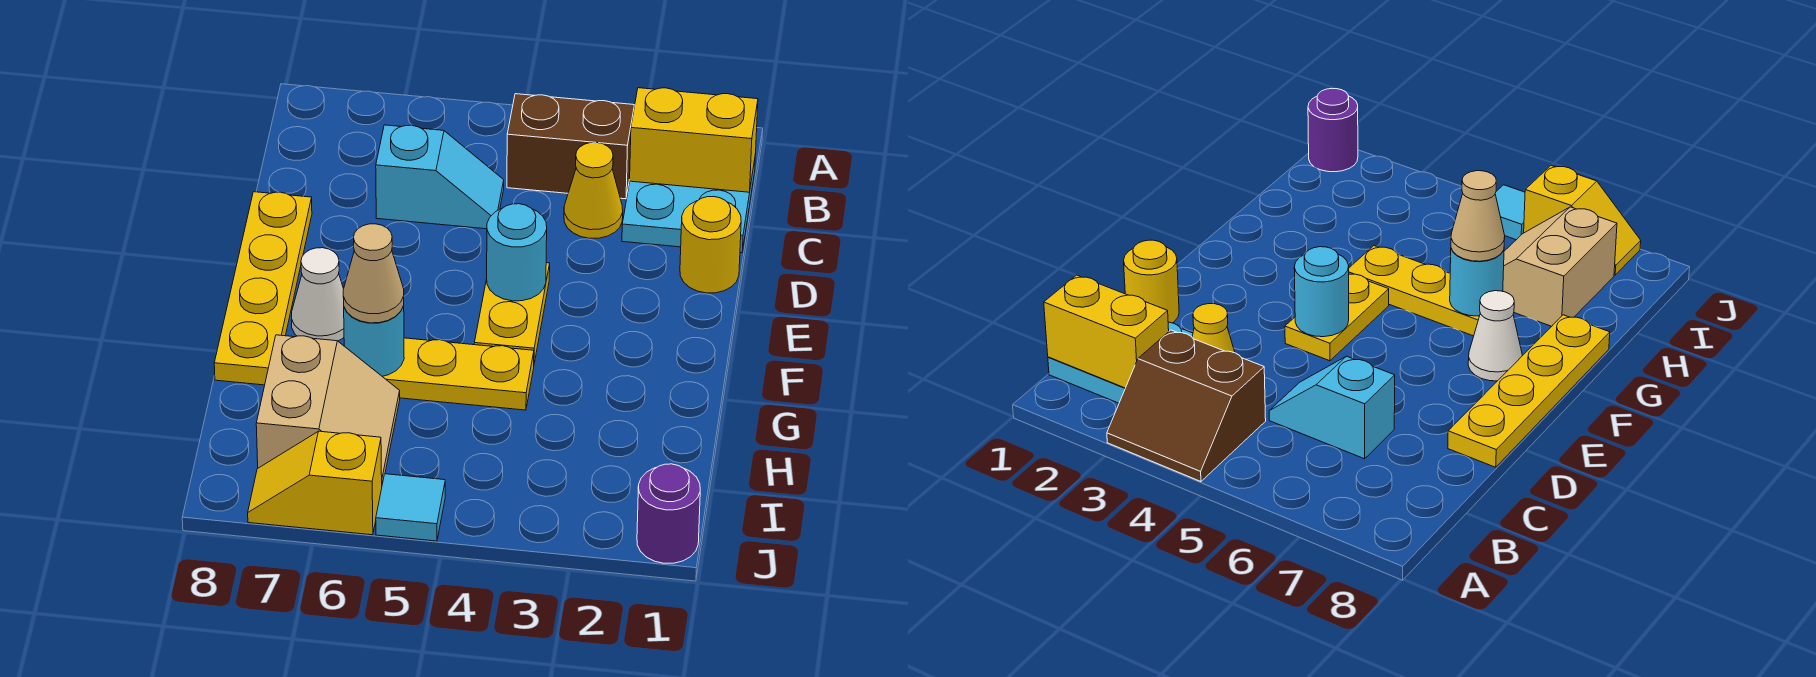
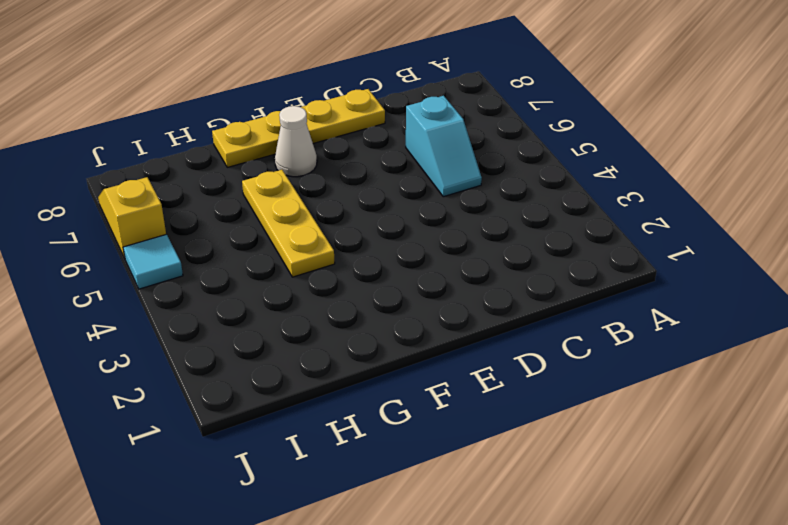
none -> brown slope A3:B4 level 1 top B
none -> cyan plate B1:C2 level 1
none -> yellow cone C3 level 1

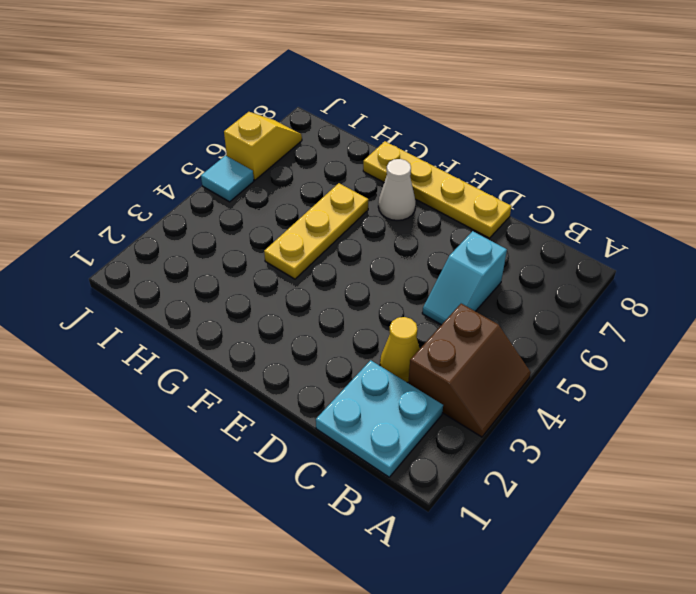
none -> yellow round brick D1 level 1
none -> yellow plate E4:F4 level 1
none -> tan slope H6:I7 level 1 top 7

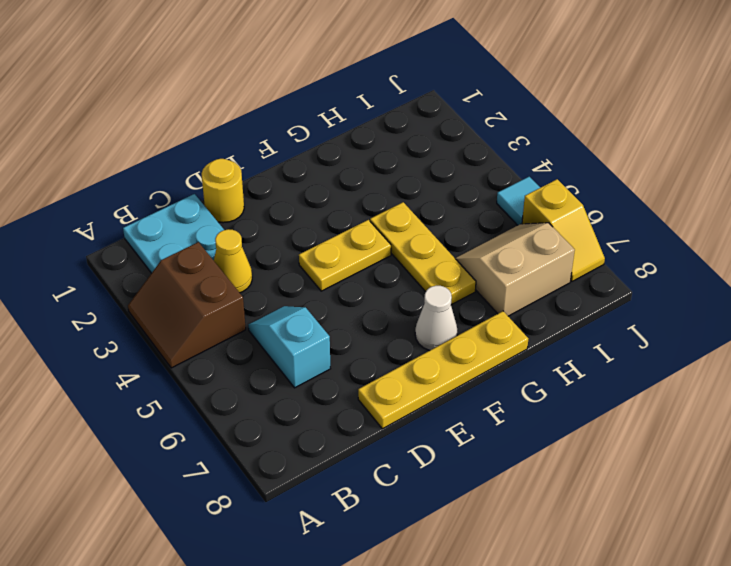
none -> purple round brick J1 level 1
none -> yellow brick B1:B2 level 2
none -> cyan round brick E4 level 2

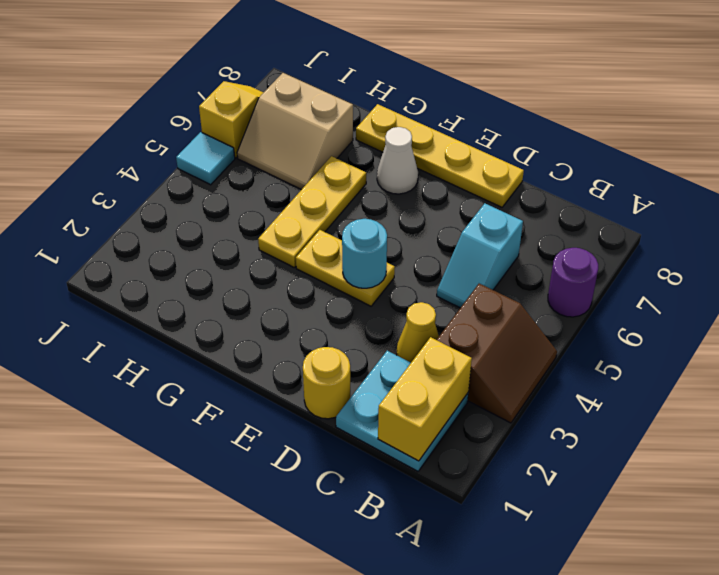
purple round brick A6 level 1 -> purple round brick J1 level 1
none -> cyan round brick G6 level 2
none -> tan cone G6 level 3

